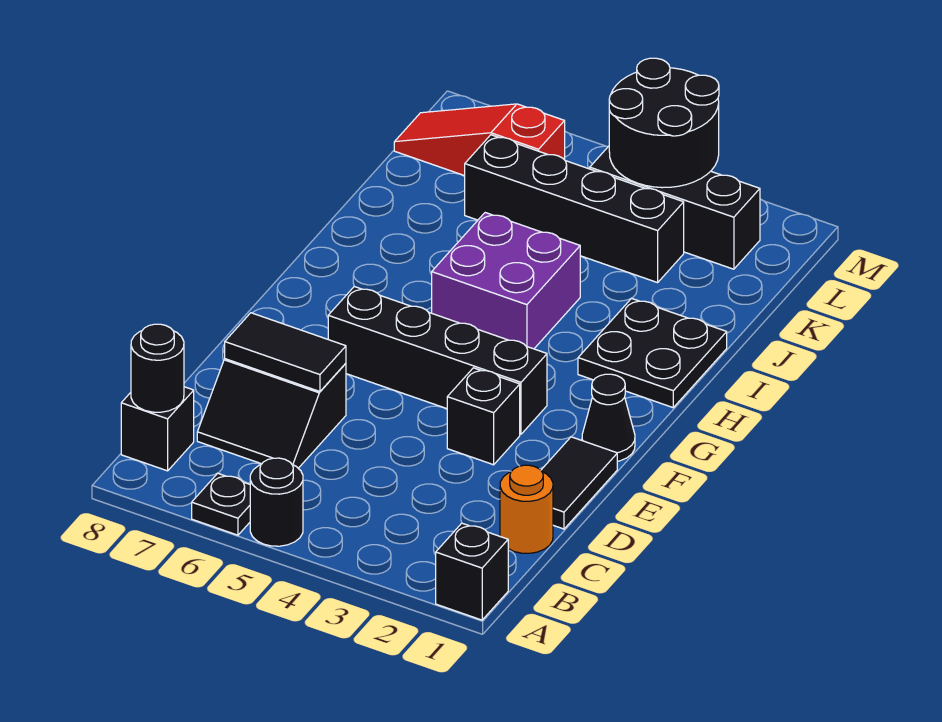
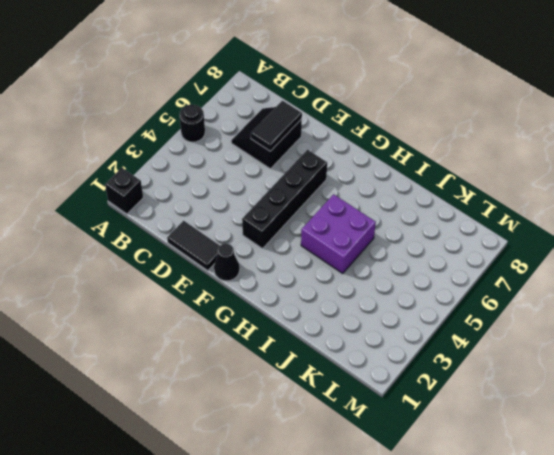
none -> black plate A6 level 1
none -> black brick B8 level 1
none -> orange round brick C1 level 1

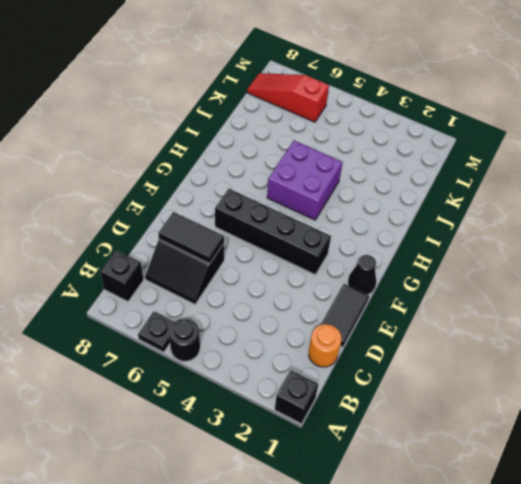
none -> black brick E3 level 1
none -> black plate H1:I2 level 1
none -> black brick K3:K6 level 1

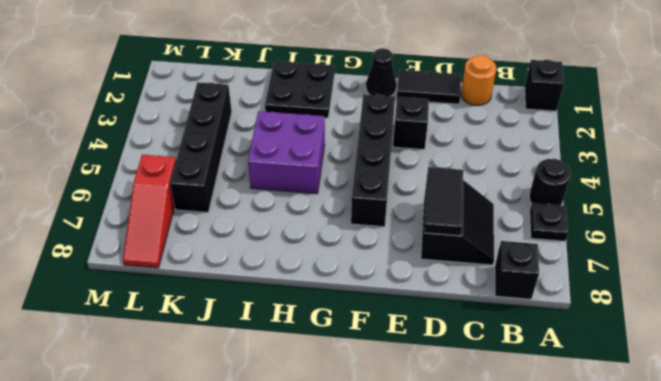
none -> black brick L2:L4 level 1
none -> black round brick B8 level 2
none -> black round brick L3:M4 level 2

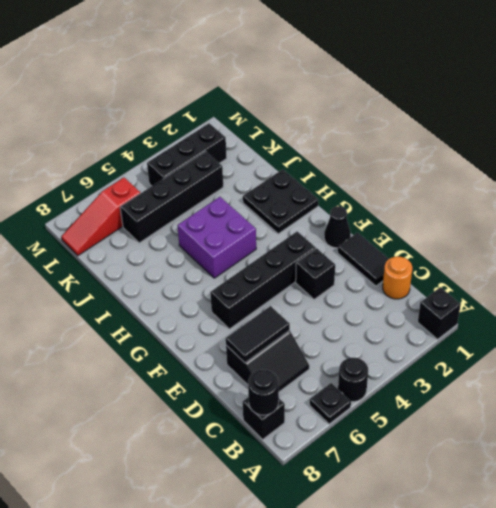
none -> black round brick L3:M4 level 2

